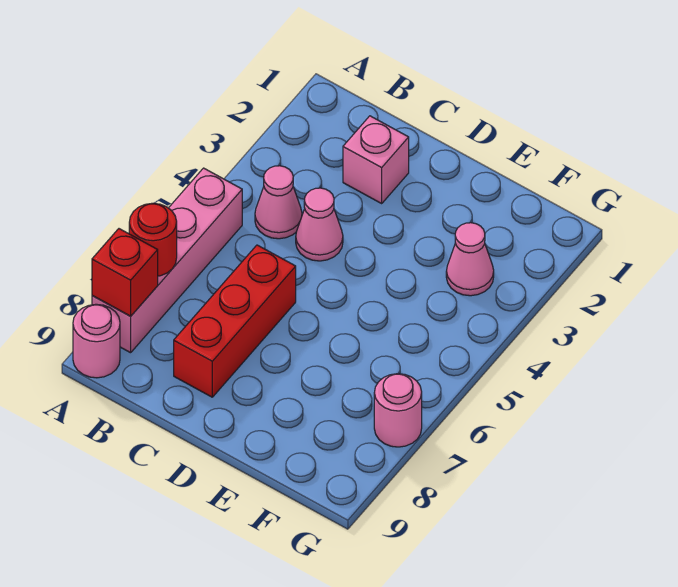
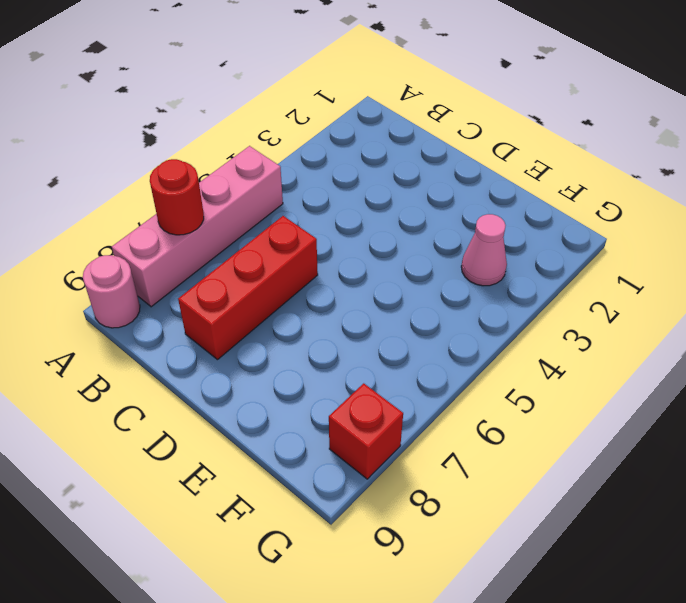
red brick G8 level 1 -> red brick A8 level 2
none -> pink cone B4 level 1
none -> pink brick C2 level 1

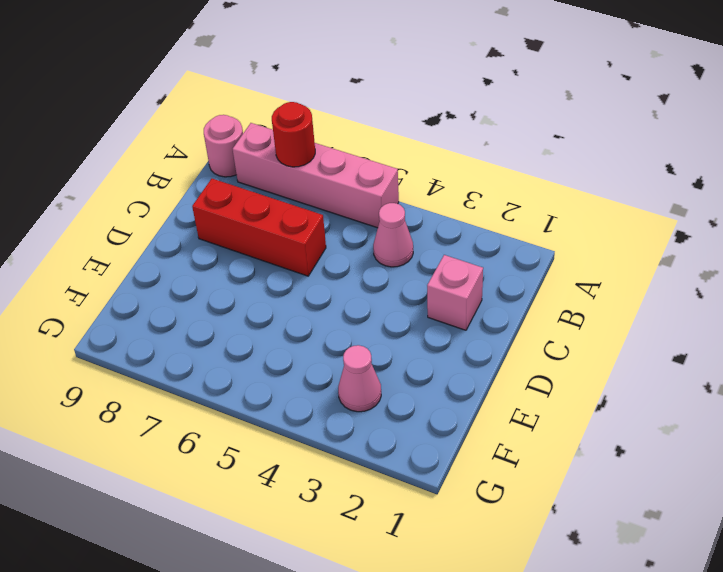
none -> pink cone C4 level 1
none -> pink round brick G7 level 1

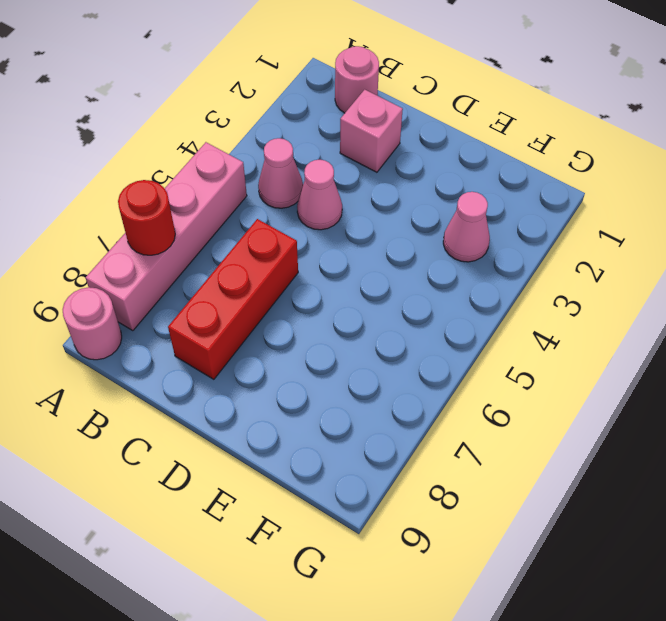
pink round brick B1 level 1 -> pink round brick G7 level 1
none -> red brick A8 level 2

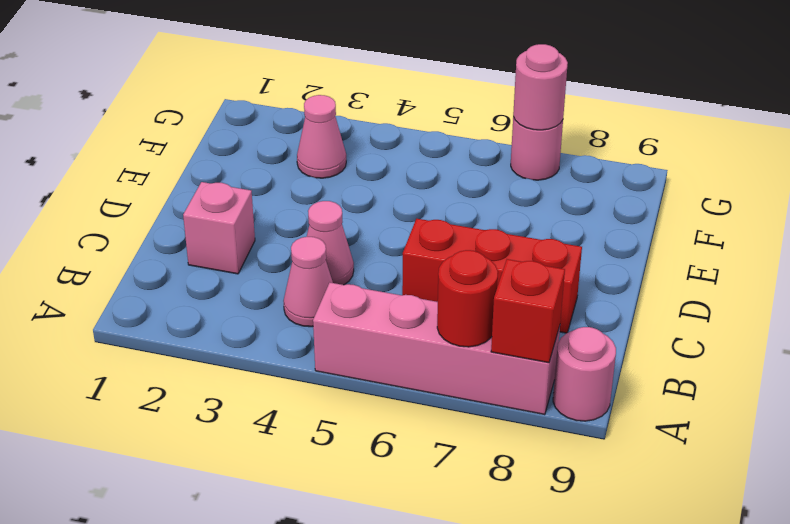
pink round brick G7 level 2 -> none

